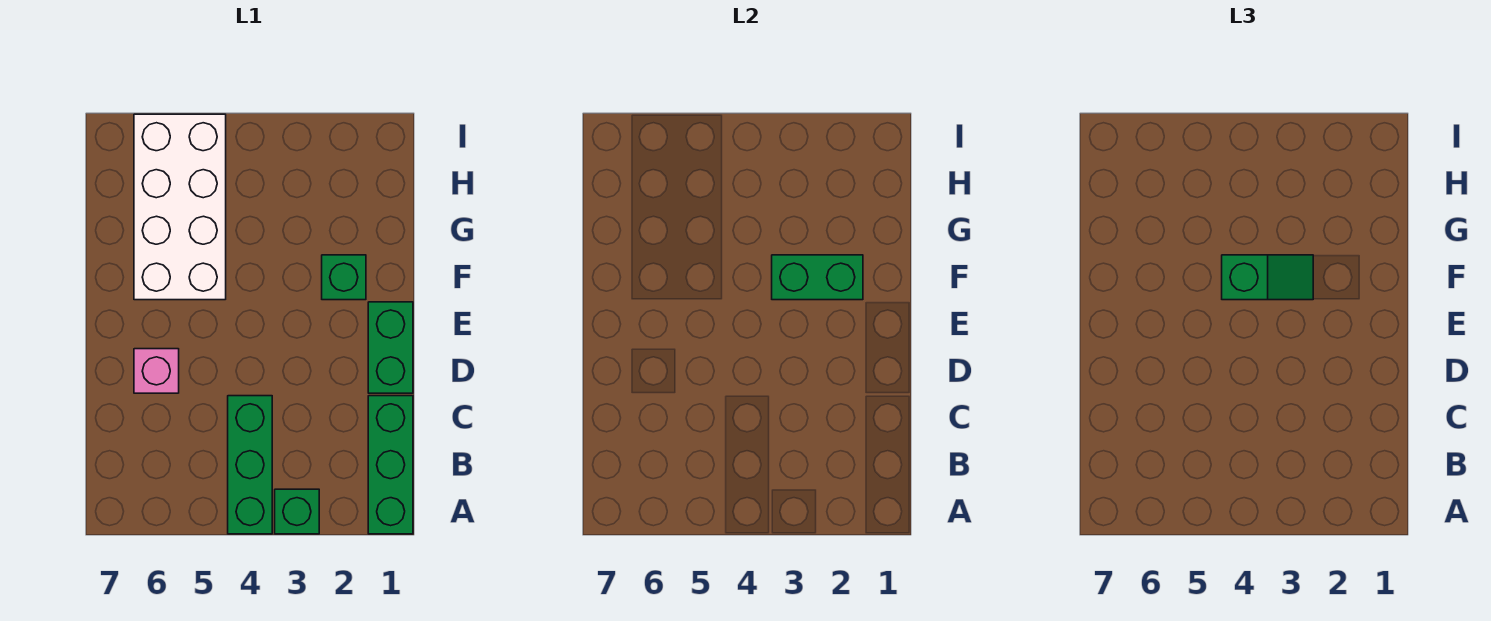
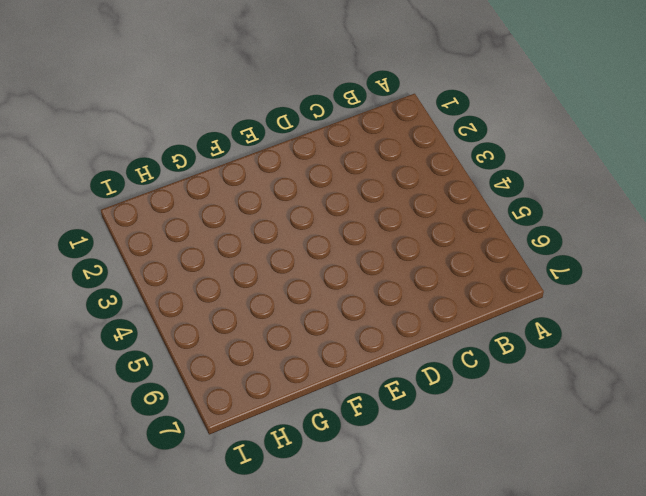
none -> green brick A1:C1 level 1
none -> green brick A3 level 1

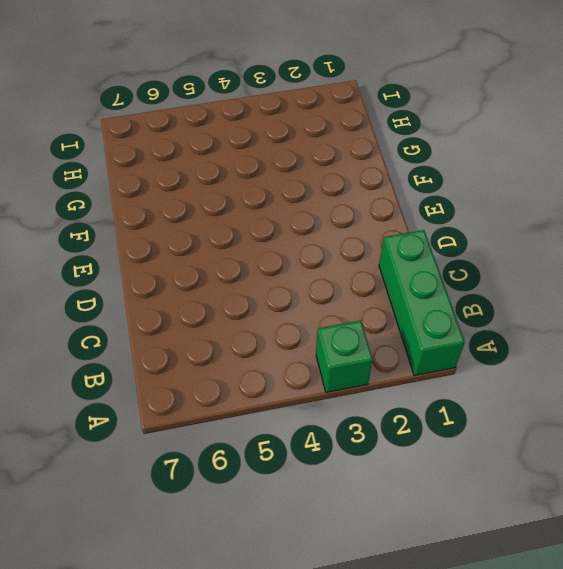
none -> green brick A4:C4 level 1
none -> green brick D1:E1 level 1

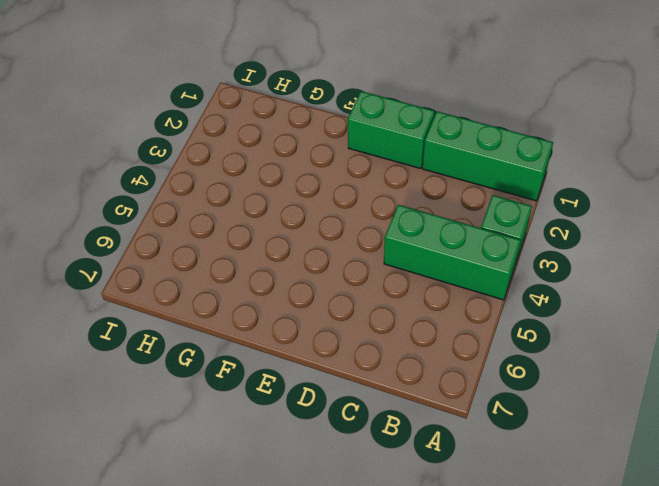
none -> pink brick D6 level 1
none -> green brick F2 level 1

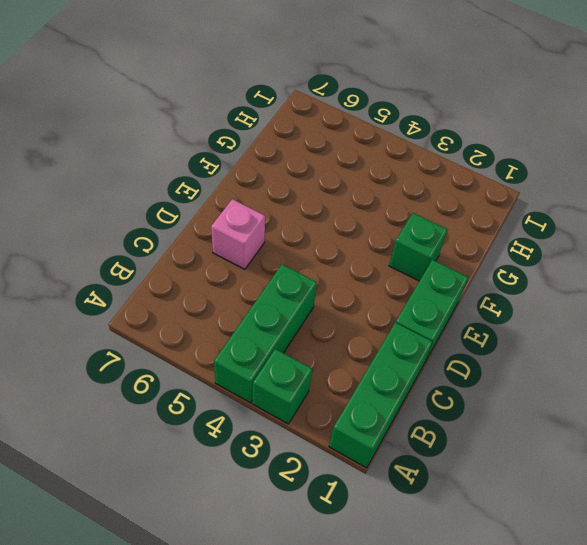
none -> white brick F5:I6 level 1
none -> green brick F2:F3 level 2

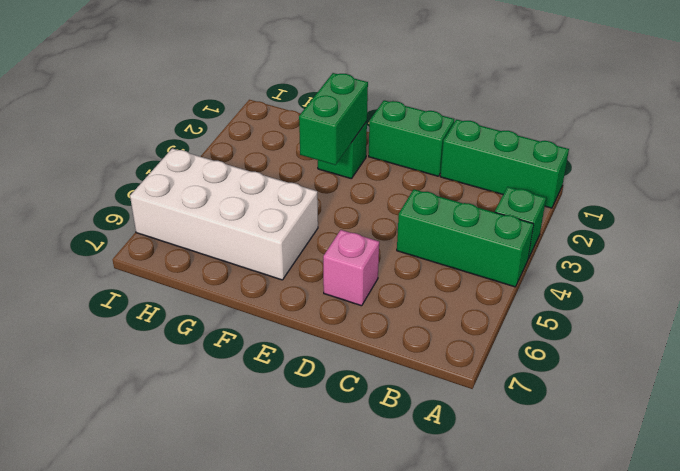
none -> green slope F3:F4 level 3 top 4

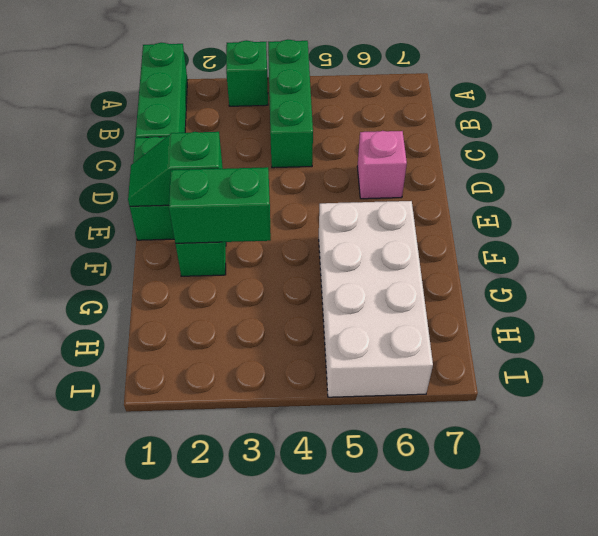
green slope E1:E2 level 2 top 2 -> green slope F3:F4 level 3 top 4

